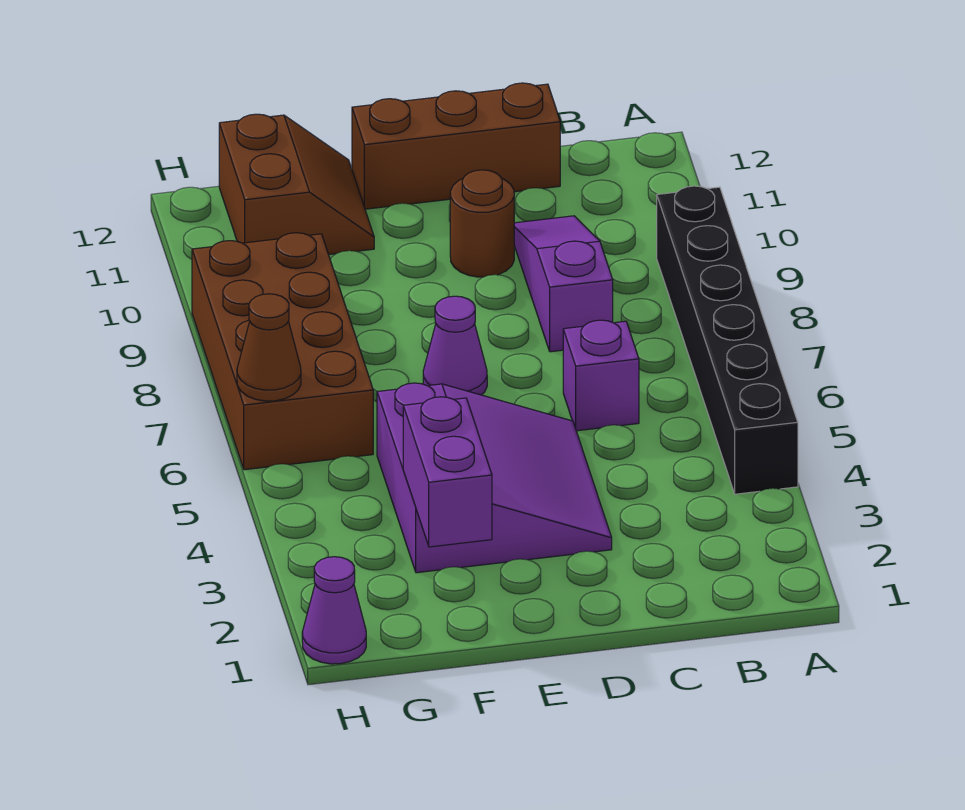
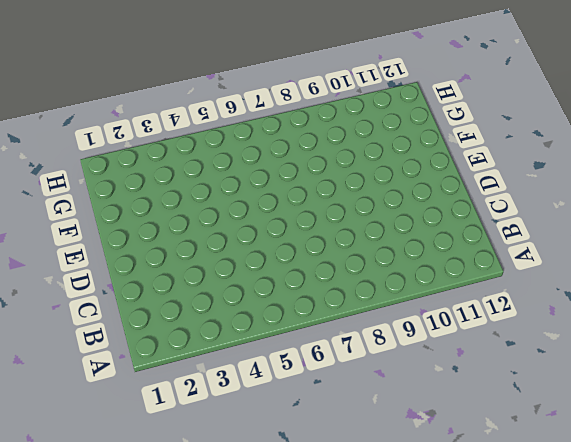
none -> black brick A4:A9 level 1
none -> purple brick C6 level 1
none -> purple slope C8:C10 level 1 top 8

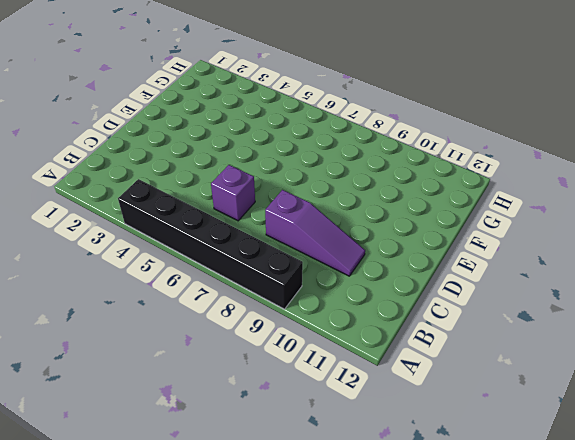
none -> brown brick C12:E12 level 1
none -> purple slope D3:F5 level 1 top F
none -> brown round brick D10 level 1

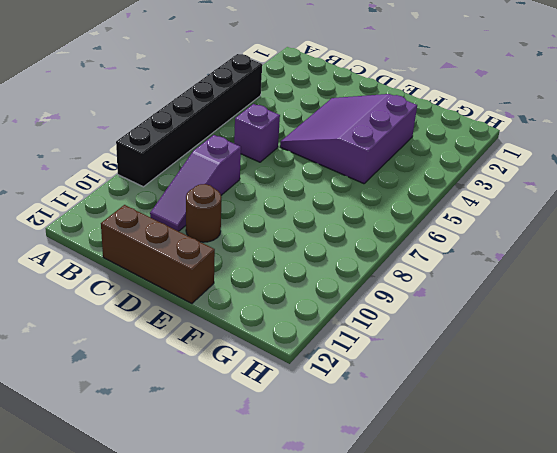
none -> purple cone E7 level 1
none -> brown slope F11:G12 level 1 top G
none -> brown brick G6:H9 level 1

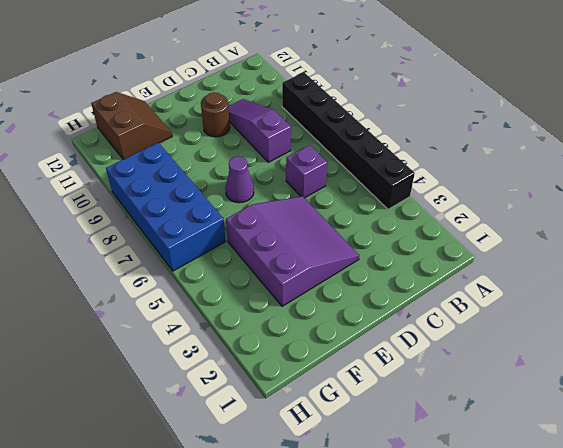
blue brick G6:H9 level 1 -> brown brick G6:H9 level 1
none -> brown brick C12:E12 level 1
none -> purple cone H1 level 1
none -> purple brick F2:F3 level 2

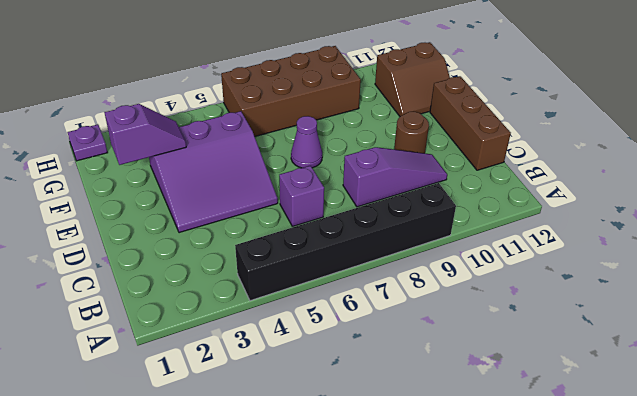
purple slope F2:F3 level 2 top 2 -> purple brick F2:F3 level 2
purple plate H1 level 1 -> purple cone H1 level 1
none -> brown cone H6 level 2

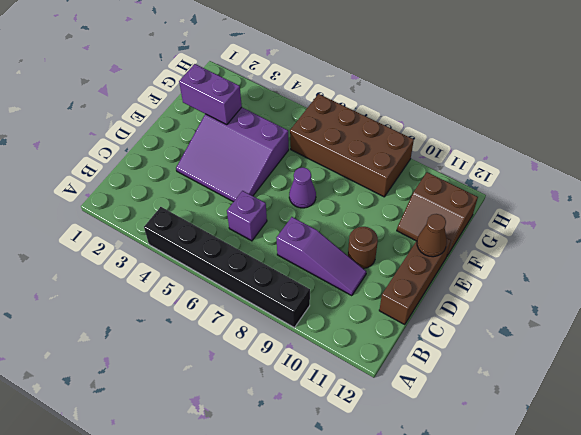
brown cone E12 level 2 -> brown cone H6 level 2
none -> purple cone H1 level 1

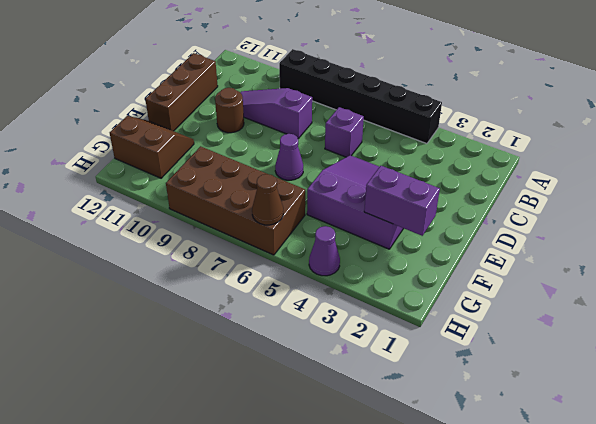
purple cone H4 level 1 -> purple cone H1 level 1

